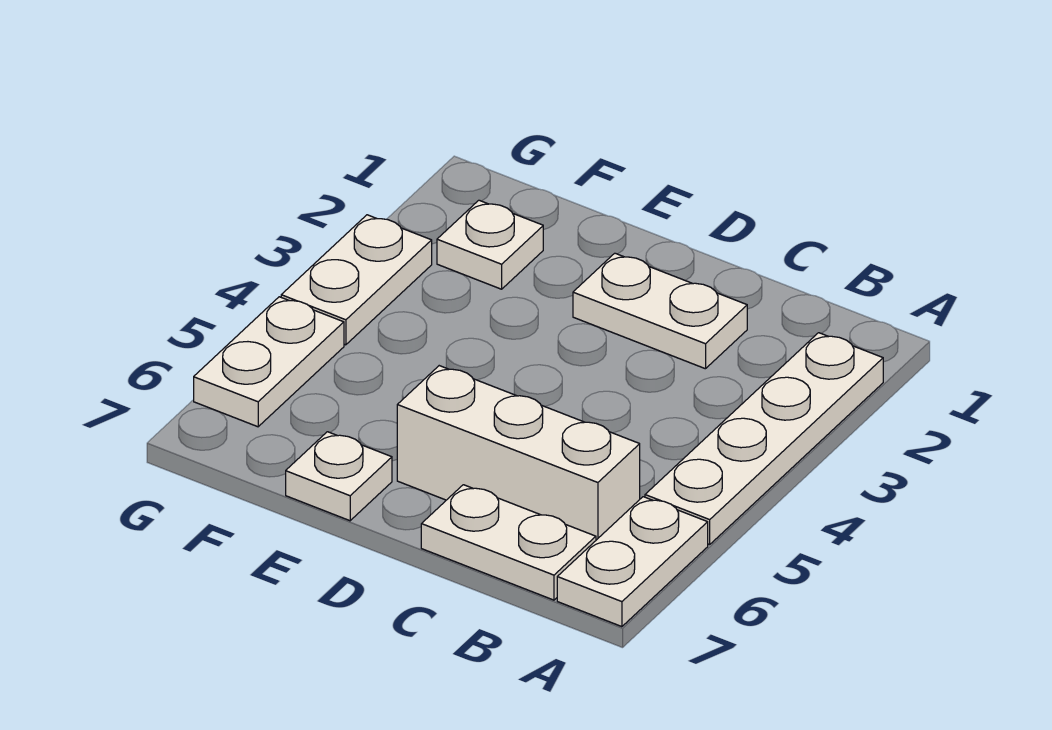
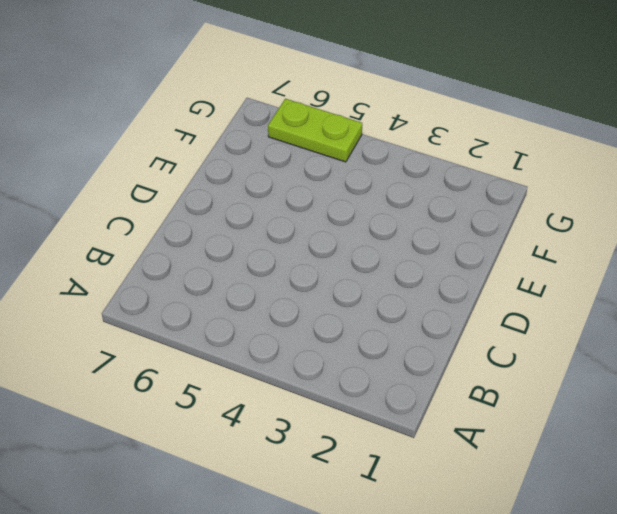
lime plate G5:G6 level 1 -> white plate G5:G6 level 1
none -> white plate A2:A5 level 1
none -> white plate A6:A7 level 1

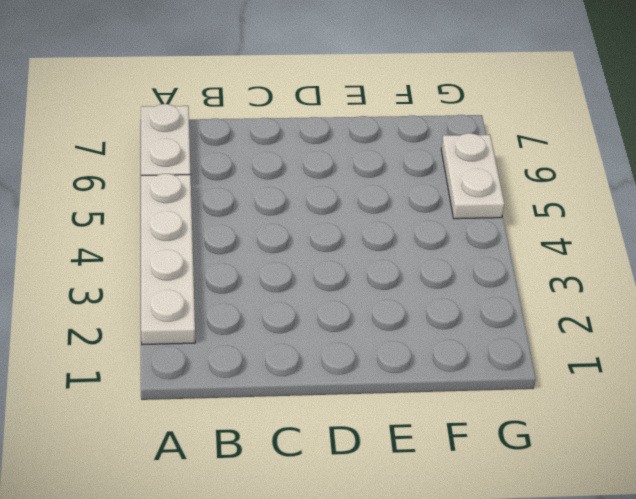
none -> white brick B6:D6 level 1
none -> white plate B7:C7 level 1

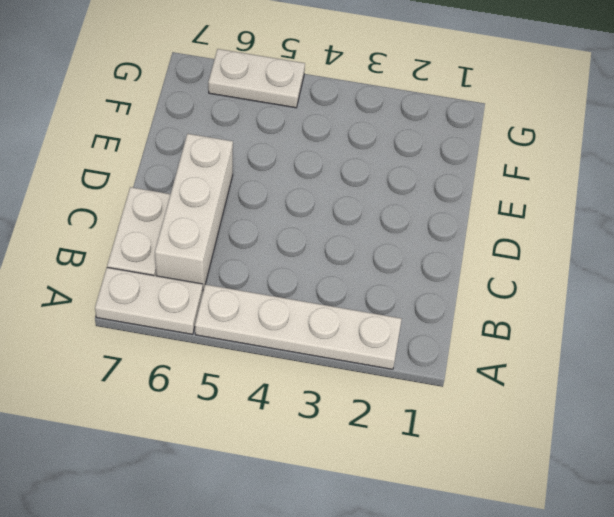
none -> white plate C2:D2 level 1
none -> white plate E7 level 1

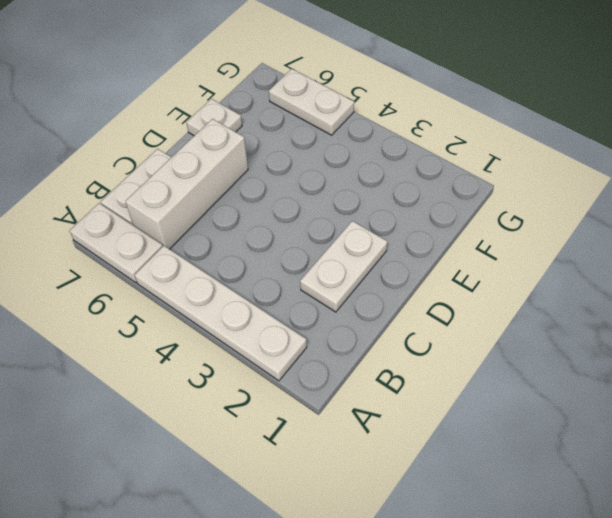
none -> white plate F2 level 1
none -> white plate G3:G4 level 1

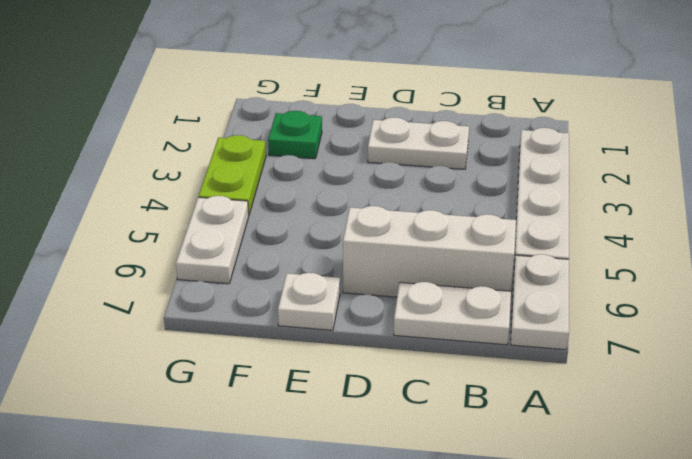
green plate F2 level 1 -> white plate F2 level 1
lime plate G3:G4 level 1 -> white plate G3:G4 level 1

